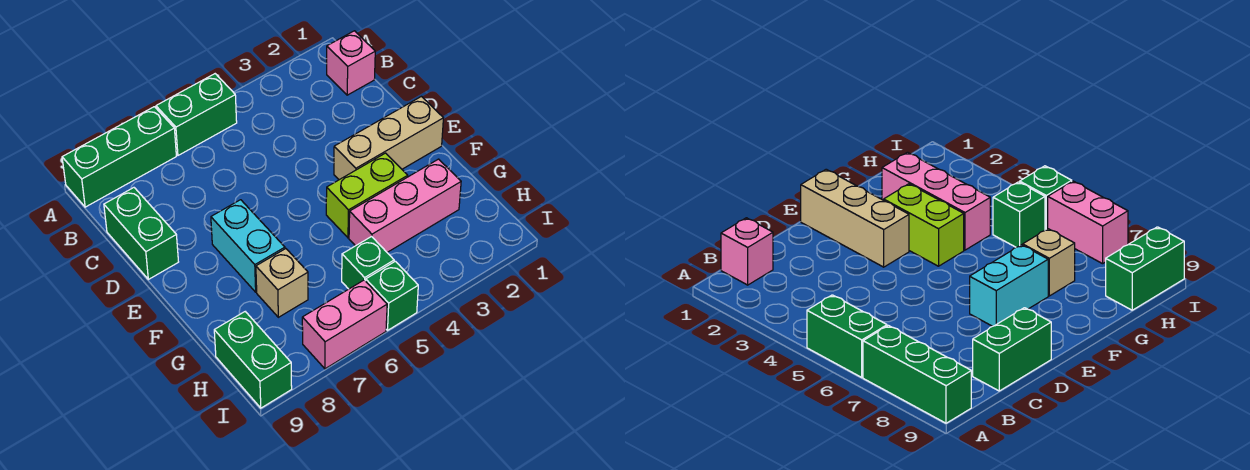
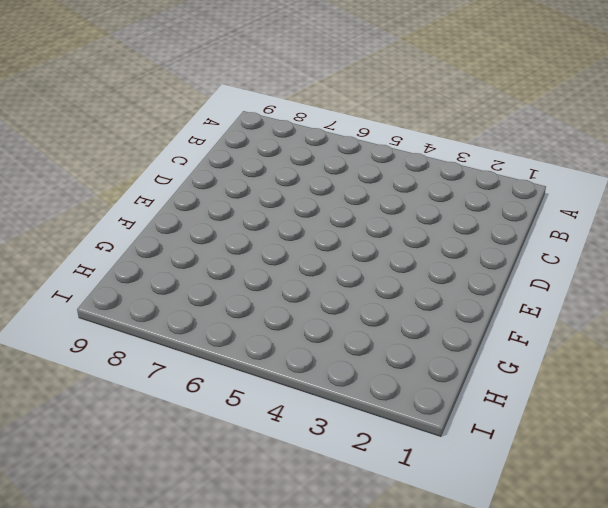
none -> green brick A5:A6 level 1
none -> green brick A7:A9 level 1
none -> pink brick B1 level 1

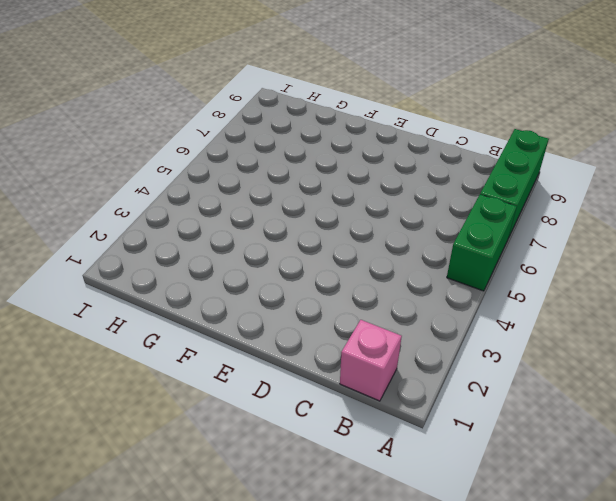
none -> green brick C9:D9 level 1
none -> tan brick E1:E3 level 1
none -> cyan brick E7:F7 level 1

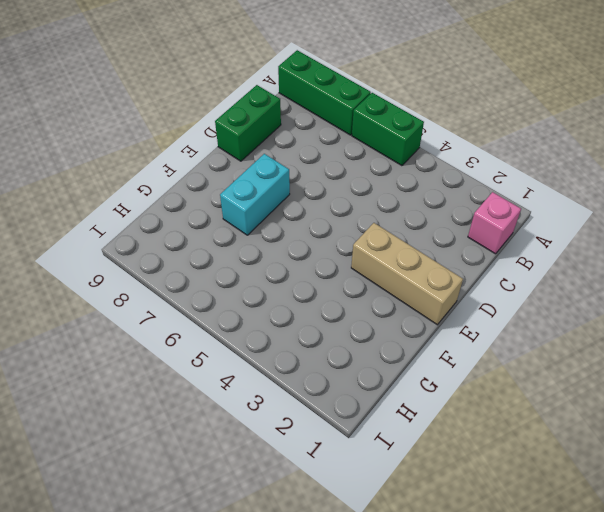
none -> lime brick F3:F4 level 1
none -> pink brick G2:G4 level 1
none -> tan brick G7 level 1

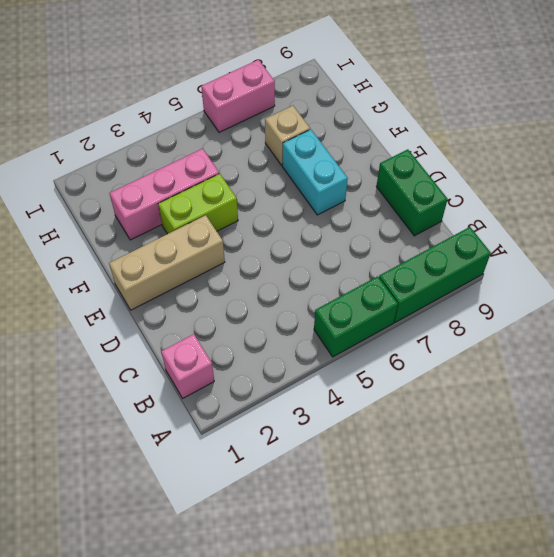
none -> green brick H5 level 1
none -> green brick H9:I9 level 1
none -> green brick I5 level 1

